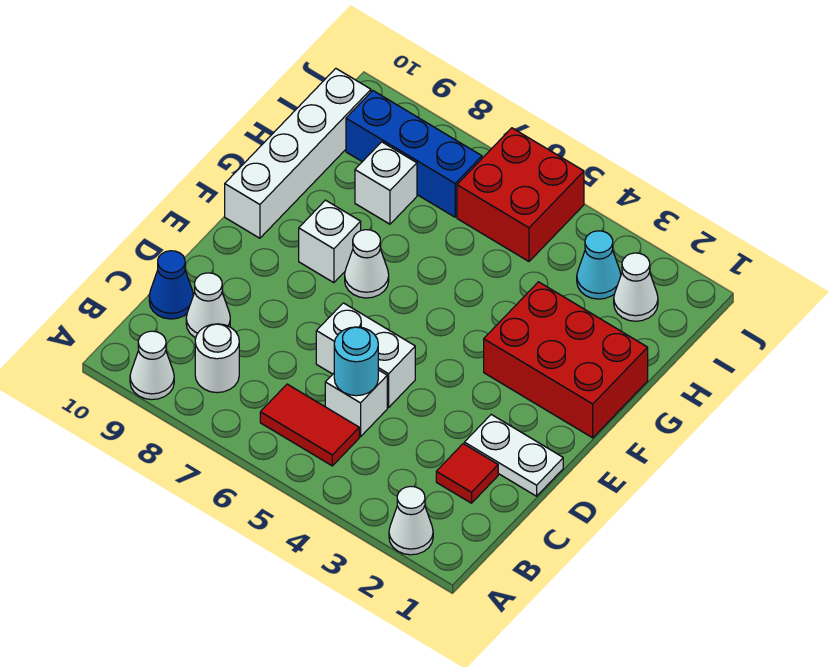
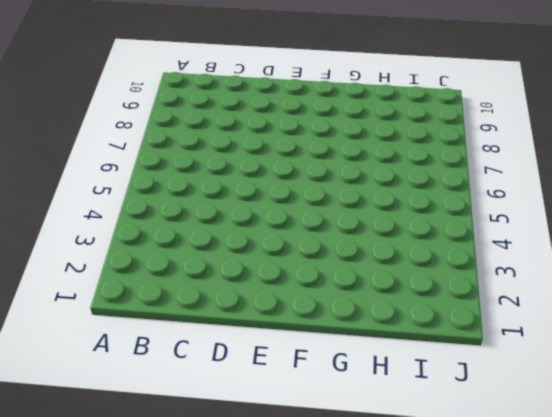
none -> white cone A2 level 1
none -> white cone A9 level 1
none -> red tile B5:B6 level 1

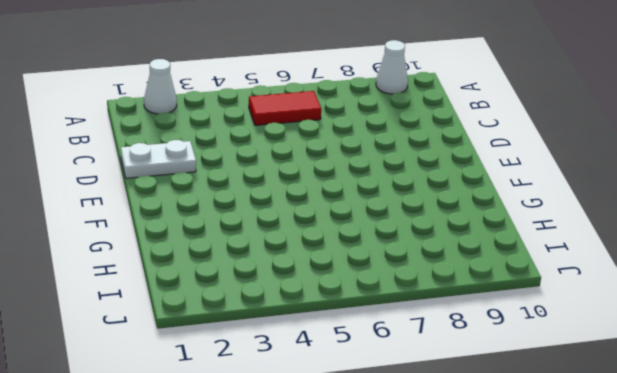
none -> white round brick B8 level 1
none -> red tile C2 level 1
none -> white brick C5 level 1

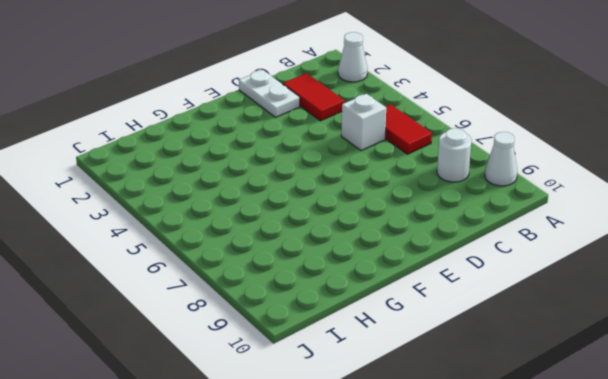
red tile C2:C3 level 1 -> red tile C2 level 1
none -> white cone C9 level 1
none -> blue cone C10 level 1
none -> white brick D5:D6 level 1

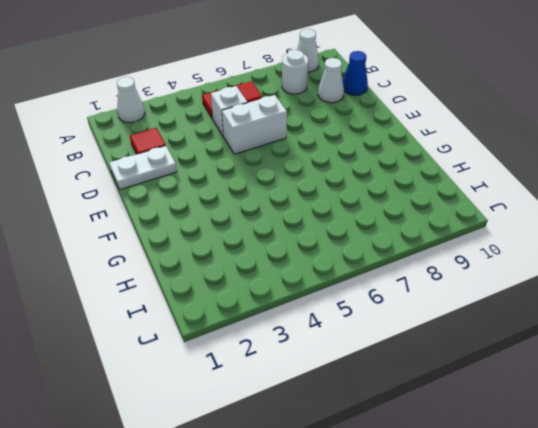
none -> red brick F1:G3 level 1
none -> white cone F7 level 1
none -> white brick F8 level 1

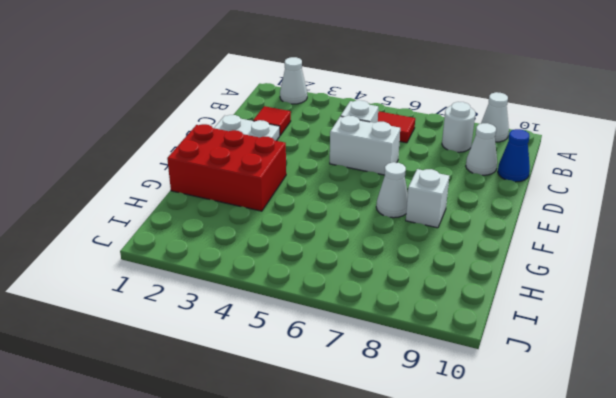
none -> white brick F10:I10 level 1
none -> white brick H8 level 1
none -> white cone I2 level 1

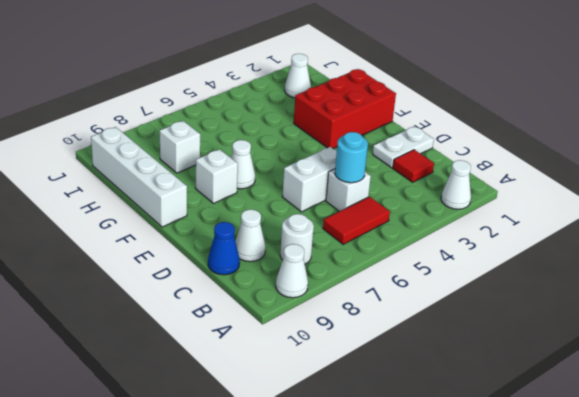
none -> cyan cone I3 level 1
none -> red brick I5:J6 level 1
none -> blue brick I7:I9 level 1

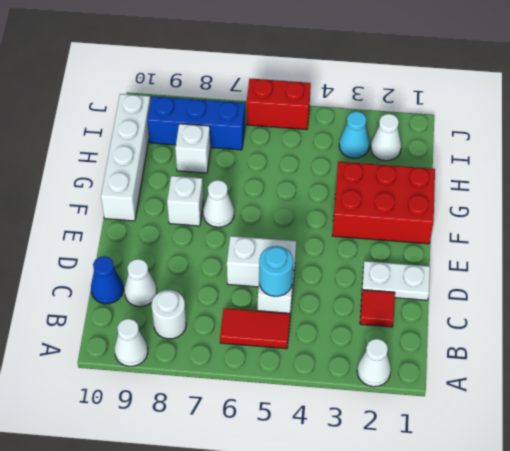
red brick J5:J6 level 1 -> red brick I5:J6 level 1

